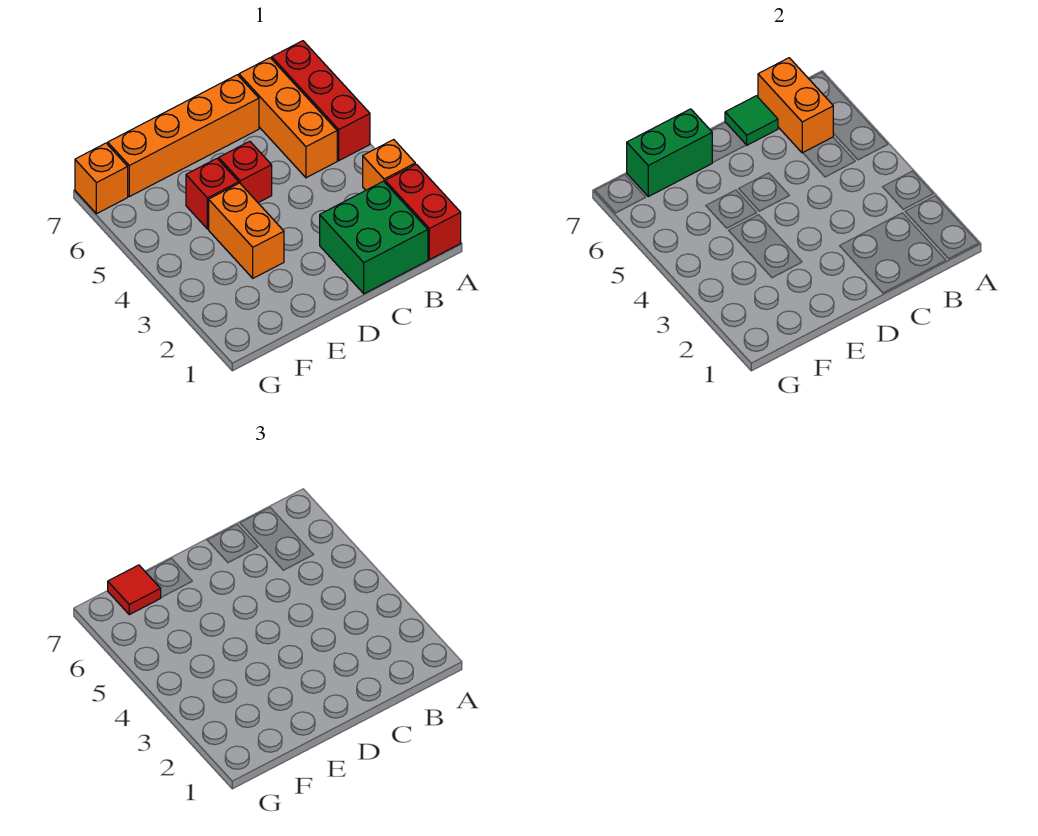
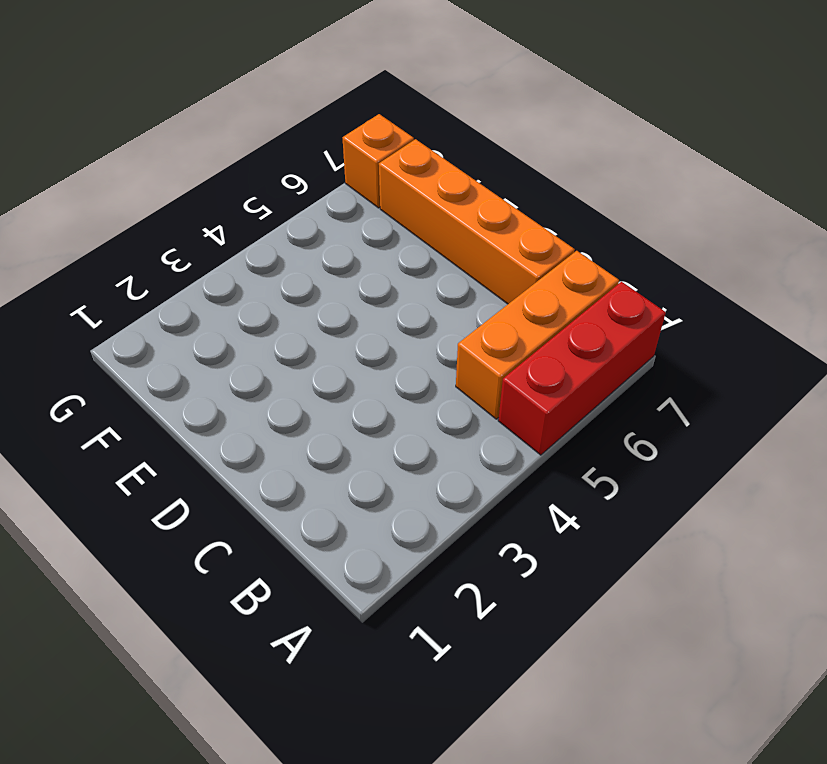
none -> red brick A1:A2 level 1
none -> orange brick A3 level 1
none -> green brick B1:C2 level 1

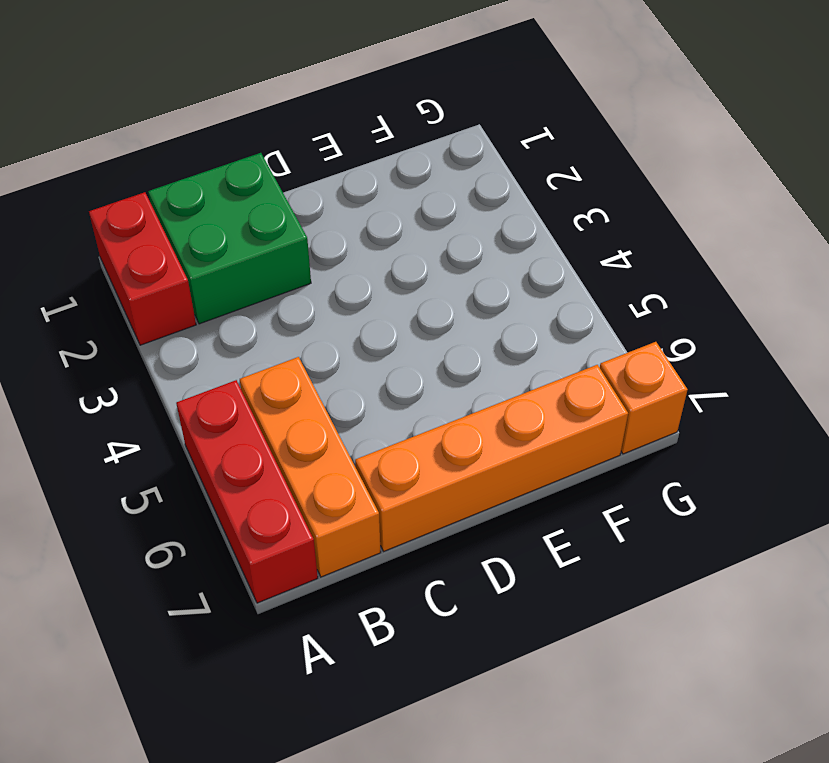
none -> orange brick A3 level 1
none -> red brick D5 level 1
none -> orange brick E3:E4 level 1

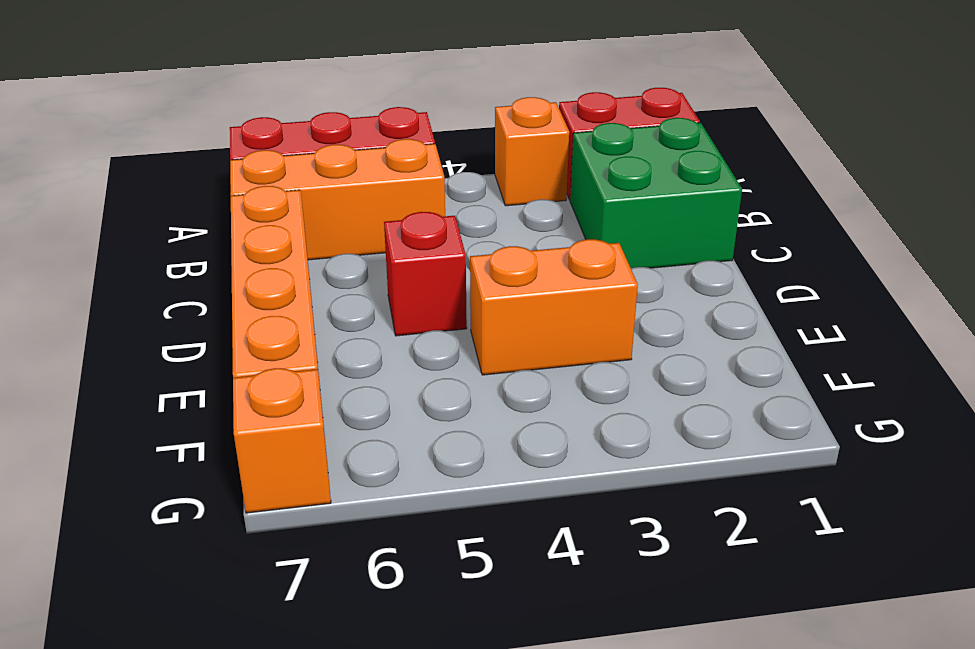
none -> red brick E5 level 1
none -> orange brick B6:B7 level 2
none -> green tile C7 level 2

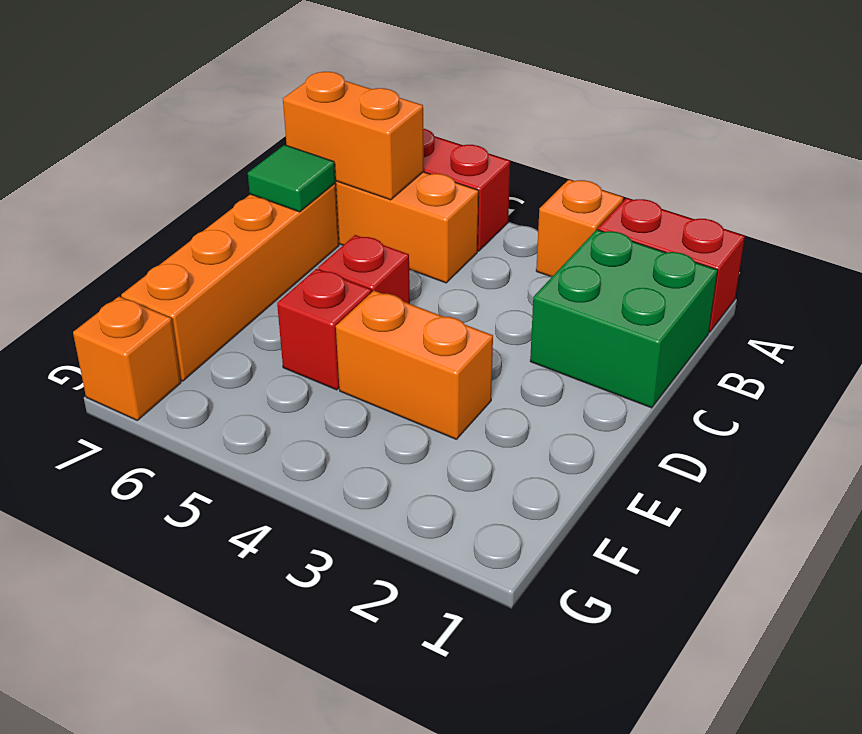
none -> green brick E7:F7 level 2
none -> red tile F7 level 3

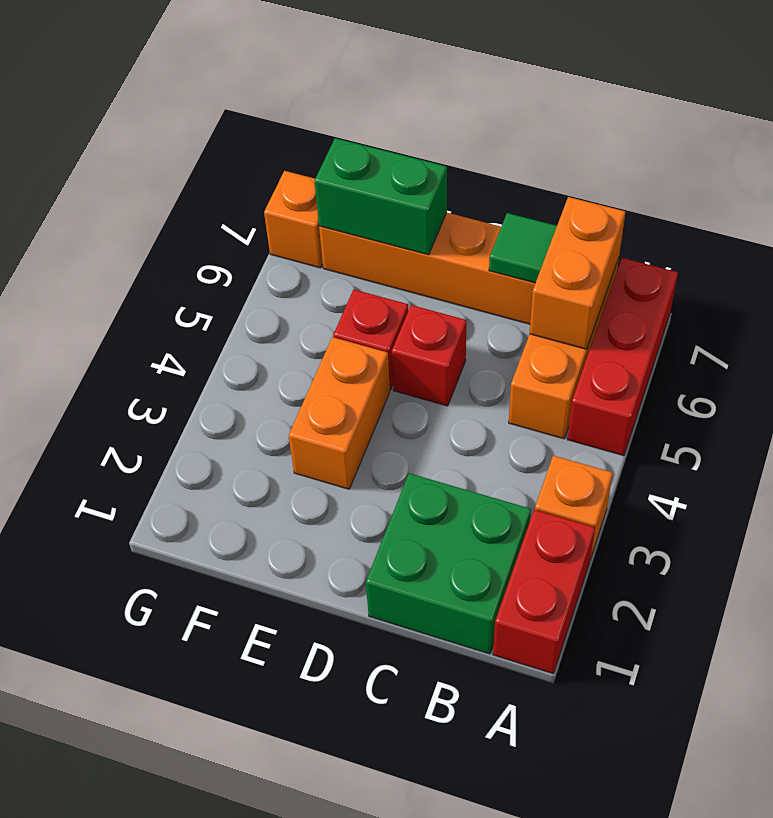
none -> red tile F7 level 3

